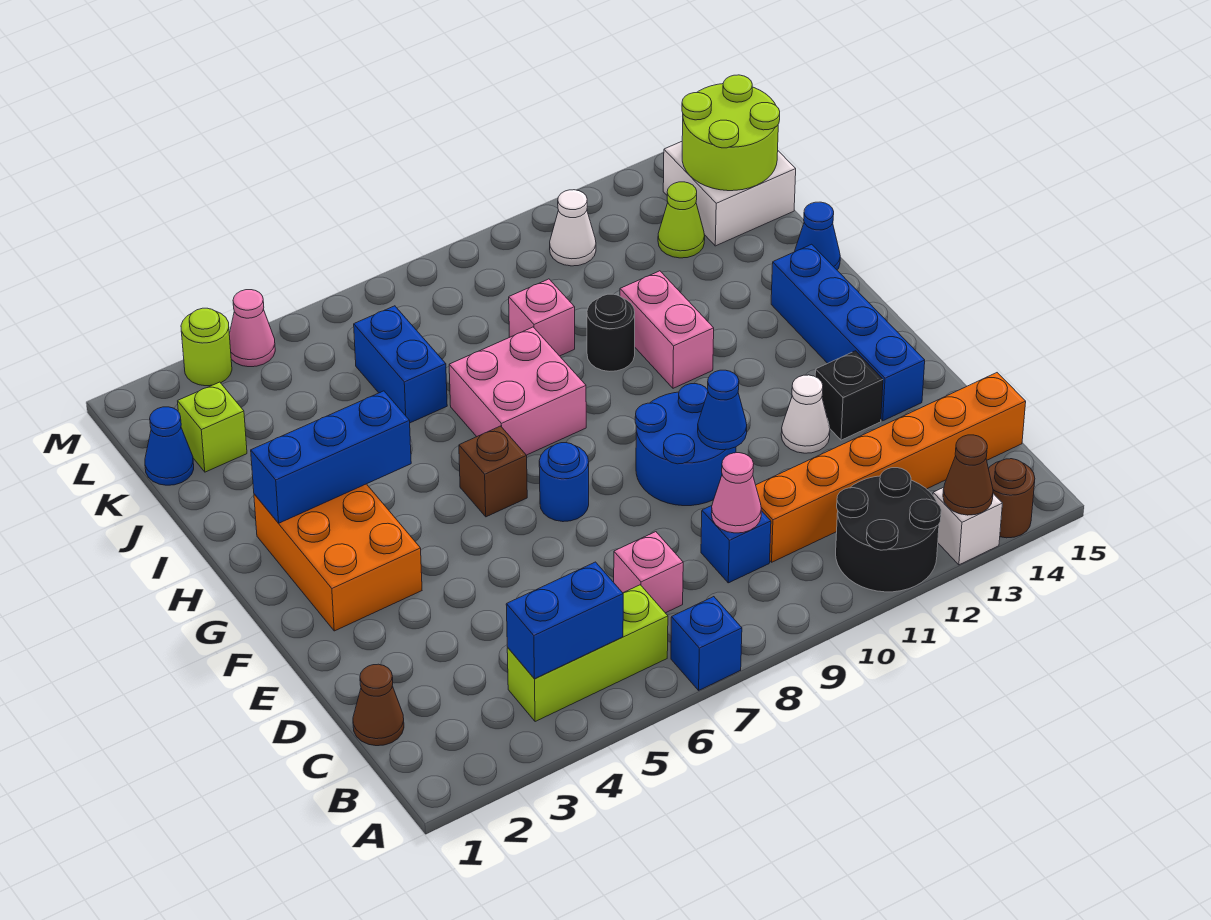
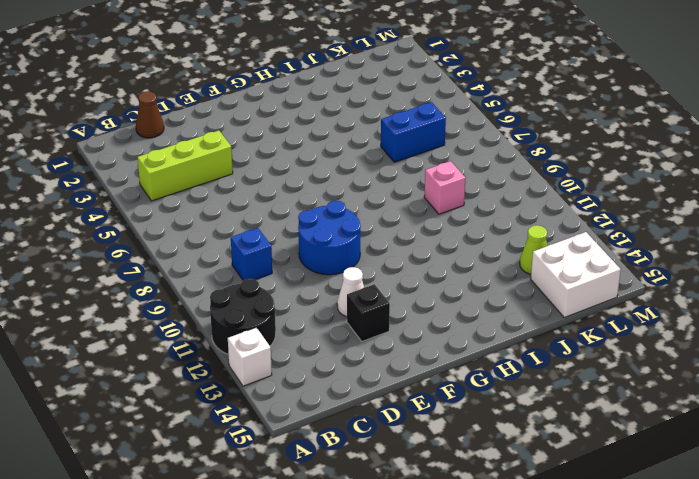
lime brick B4:D4 level 1 -> lime brick B4:B6 level 1
none -> blue brick A7 level 1
none -> brown round brick A14 level 1
none -> pink brick C7 level 1
none -> orange brick C10:C15 level 1

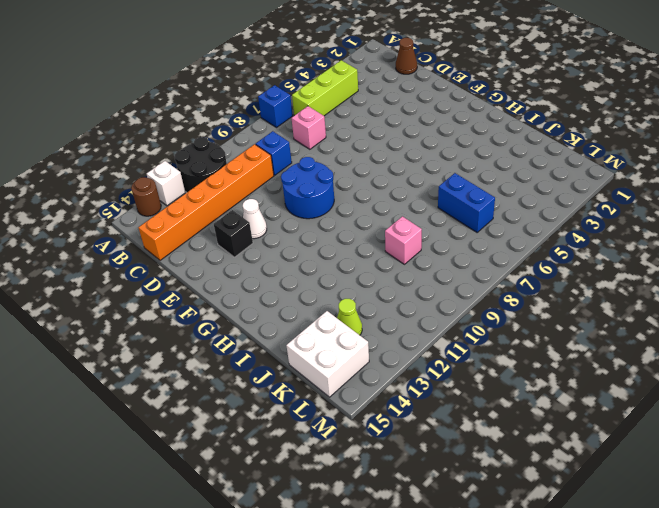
none -> blue brick E14:H14 level 1
none -> orange brick F2:H3 level 1
none -> blue round brick F7 level 1
none -> brown brick G6 level 1

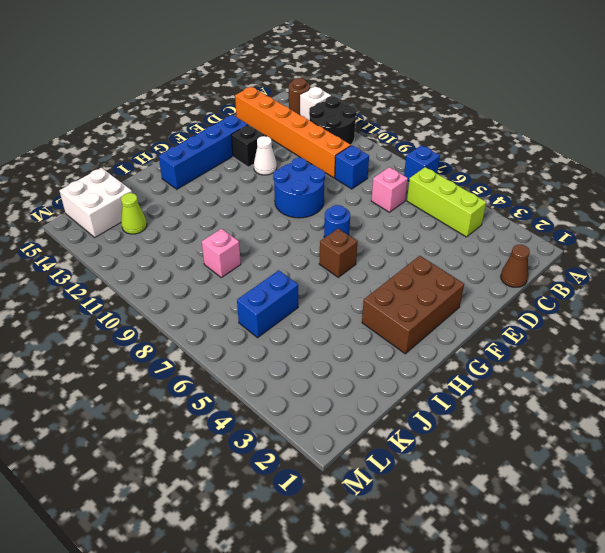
brown brick F2:H3 level 1 -> orange brick F2:H3 level 1
none -> pink brick H7:I8 level 1
none -> pink brick H11:I11 level 1
none -> black round brick I10 level 1
none -> blue cone I15 level 1

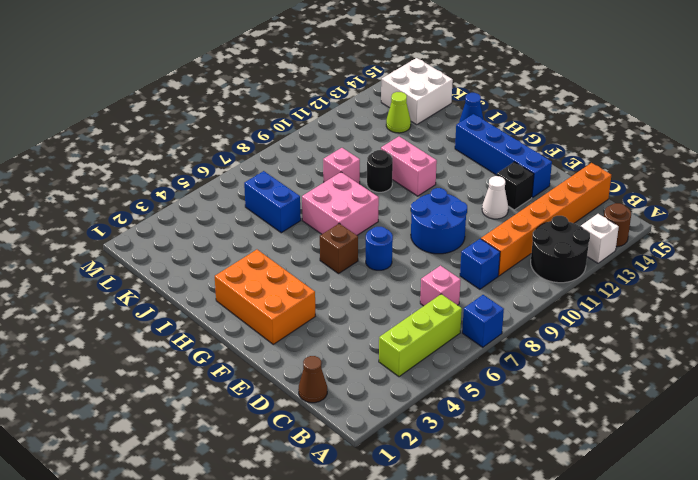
none -> blue cone K1 level 1
none -> lime brick K2 level 1
none -> white cone L11 level 1
none -> lime round brick M3 level 1

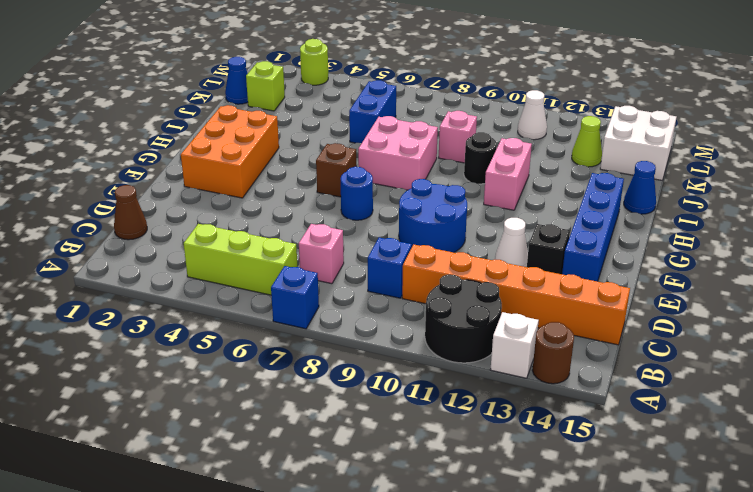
none -> pink cone M4 level 1
none -> brown cone A13 level 2
none -> blue brick B4:B5 level 2
none -> pink cone C9 level 2

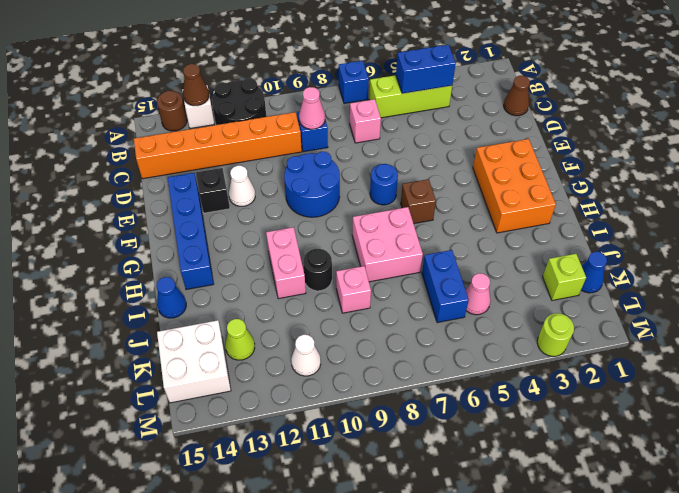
pink cone K5 level 1 -> pink cone M4 level 1
none -> blue cone E10 level 2
none -> blue brick H2:H4 level 2
none -> lime round brick K14:L15 level 2

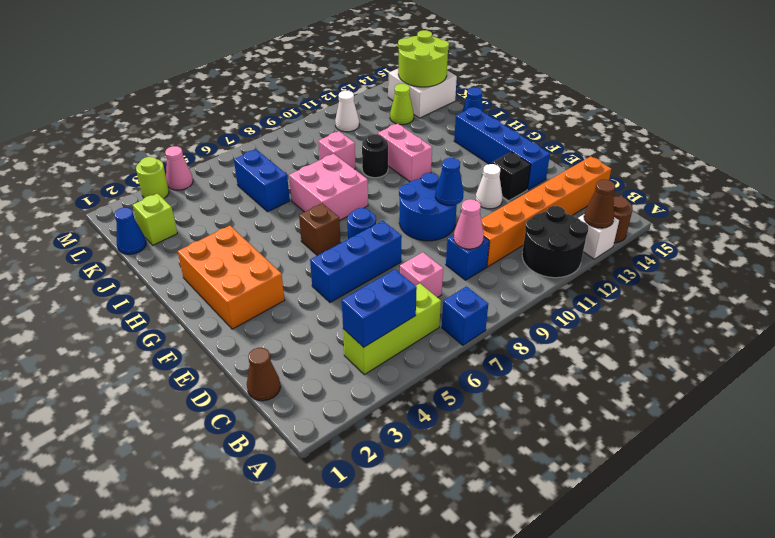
blue brick E5:E7 level 1 -> blue brick H2:H4 level 2

